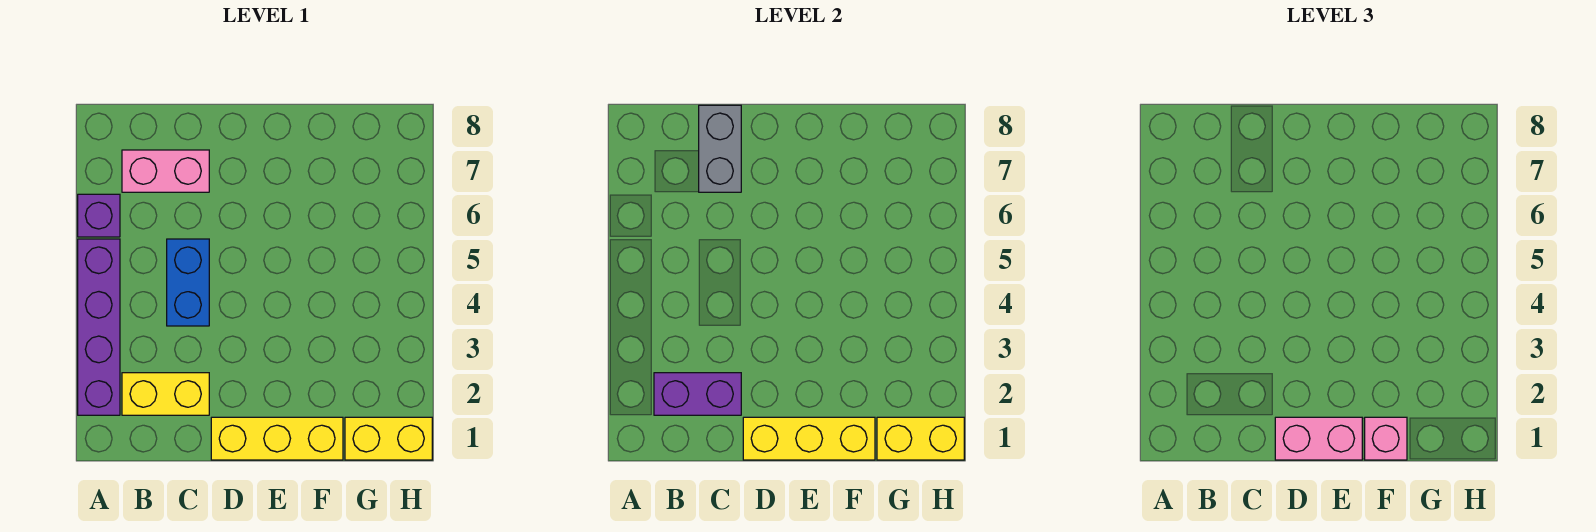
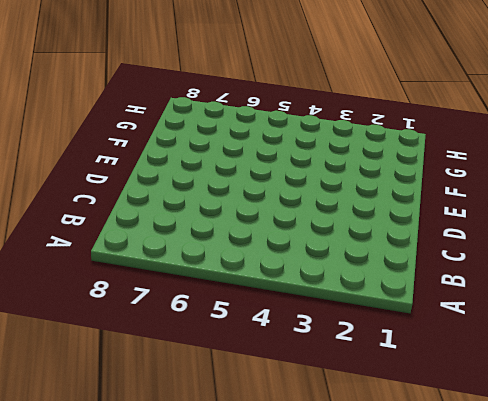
none -> purple brick A2:A5 level 1
none -> purple brick A6 level 1
none -> yellow brick B2:C2 level 1

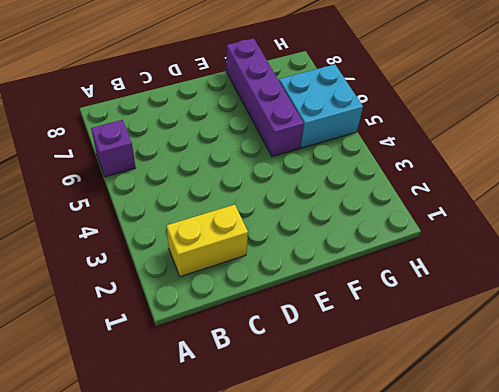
purple brick F5:F8 level 1 -> purple brick A2:A5 level 1
cyan brick G5:H6 level 1 -> none
none -> pink brick B7:C7 level 1
none -> blue brick C4:C5 level 1
none -> yellow brick D1:F1 level 1

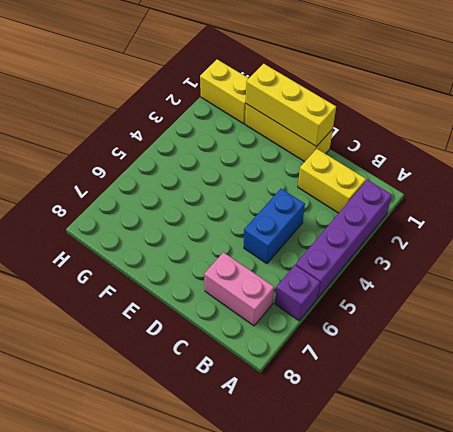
none -> purple brick B2:C2 level 2
none -> grey brick C7:C8 level 2
none -> yellow brick G1:H1 level 2

